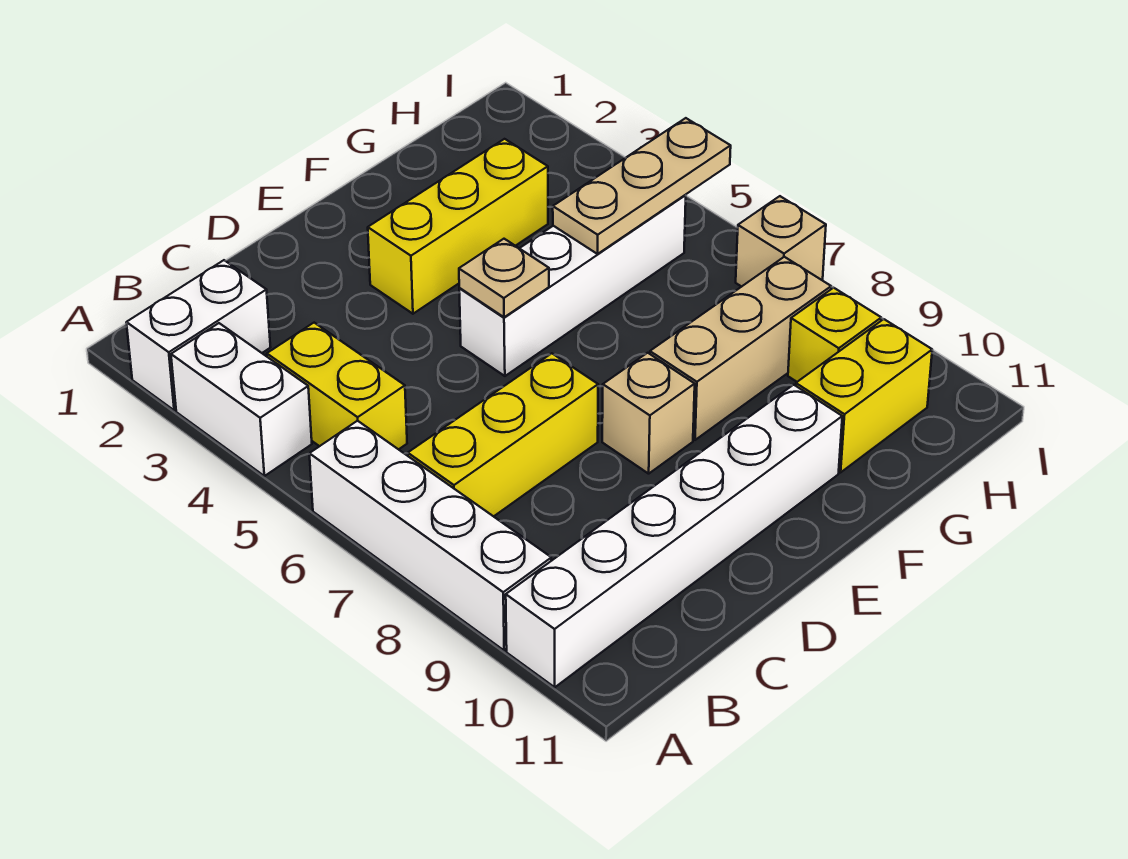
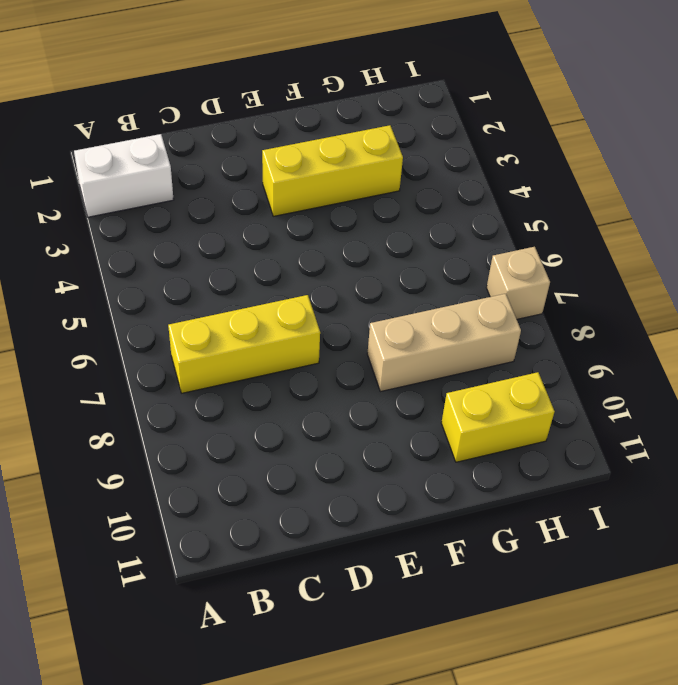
none -> white brick A3:A4 level 1
none -> white brick A6:A9 level 1
none -> white brick A10:F10 level 1

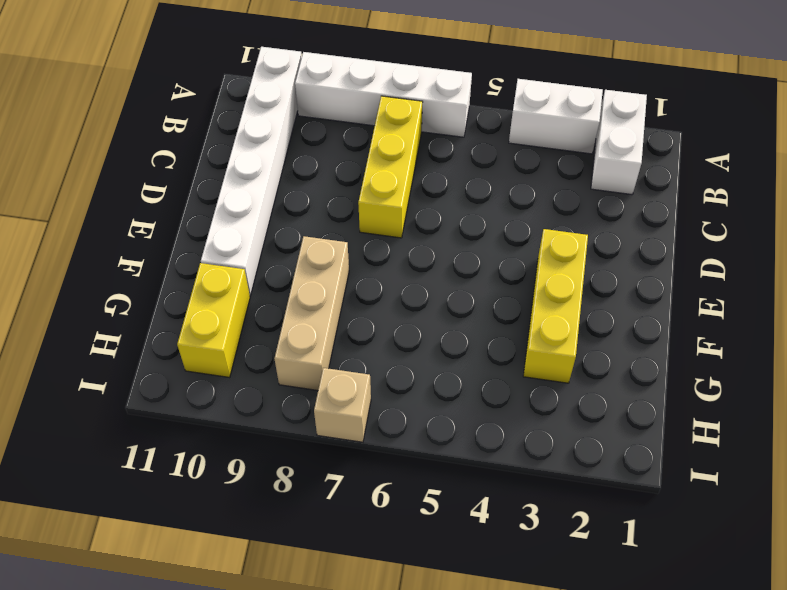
none -> yellow brick B4:B5 level 1
none -> white brick E5:H5 level 1
none -> tan brick E8 level 1

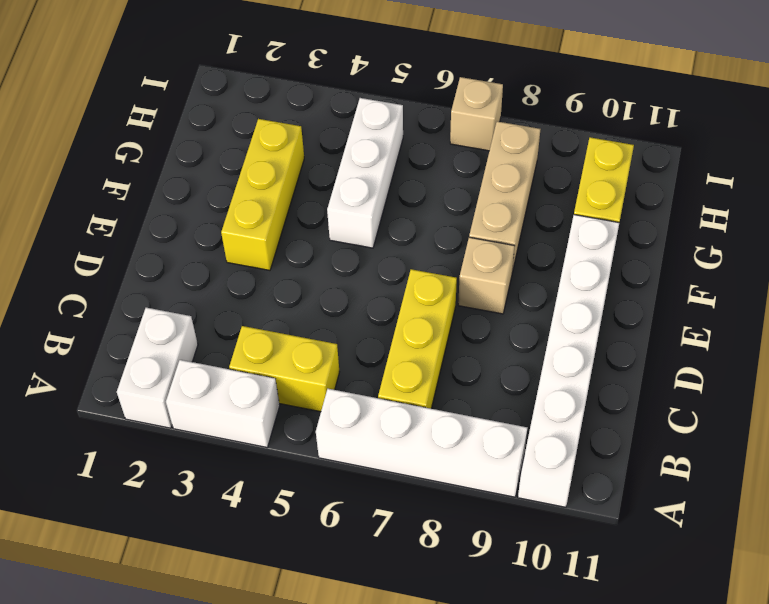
white brick F5:H5 level 1 -> white brick E5:H5 level 1
none -> yellow brick H9 level 1
none -> tan plate E5 level 2
none -> tan plate G5:I5 level 2

